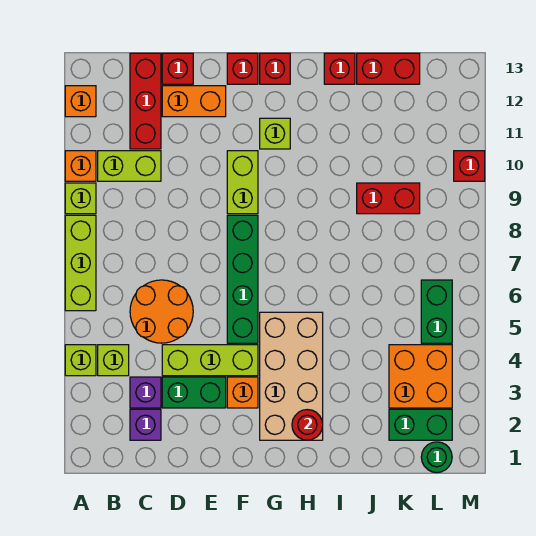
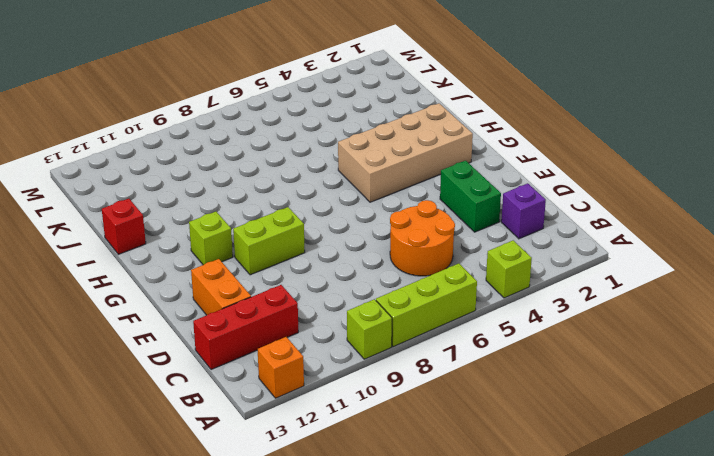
none -> orange brick A10 level 1
none -> lime brick B4 level 1
none -> lime brick B10:C10 level 1
none -> purple brick C3 level 1

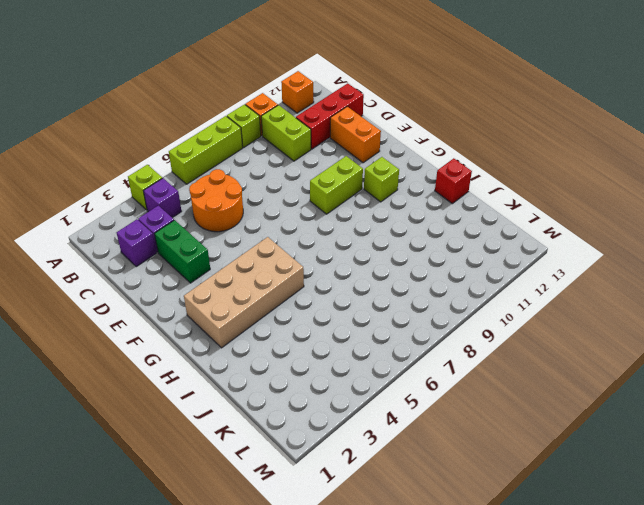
purple brick B4 level 1 -> lime brick B4 level 1
none -> lime brick D4:F4 level 1
none -> red brick D13 level 1
none -> orange brick F3 level 1
none -> green brick F5:F8 level 1

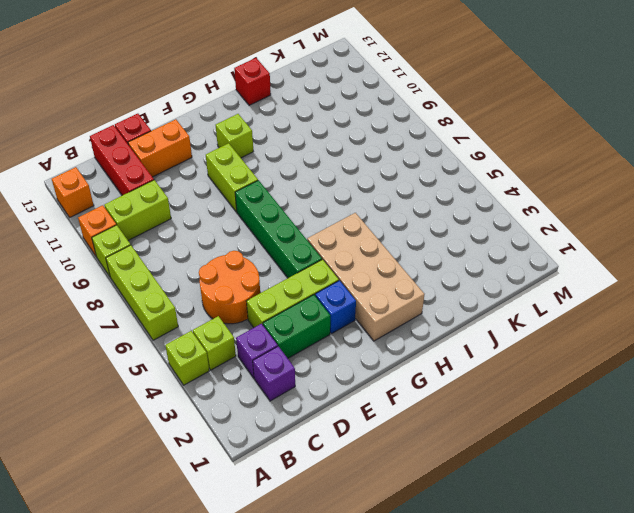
blue brick F3 level 1 -> orange brick F3 level 1
none -> red brick F13 level 1
none -> red brick G13 level 1
none -> red brick J9:K9 level 1
none -> red brick J13:K13 level 1

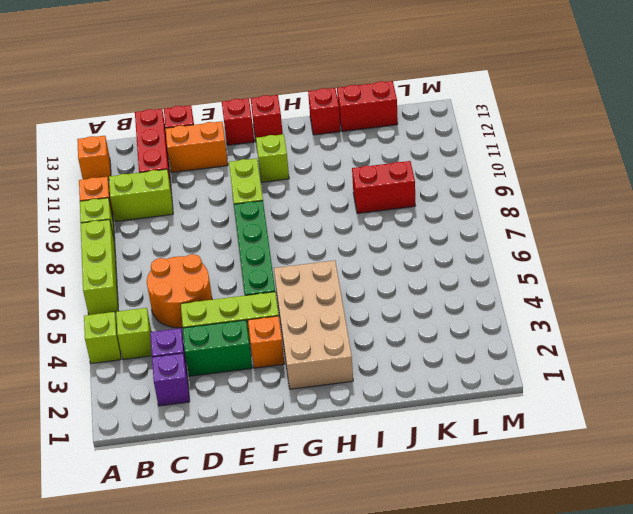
none -> green brick K2:L2 level 1
none -> orange brick K3:L4 level 1
none -> green round brick L1 level 1
none -> green brick L5:L6 level 1

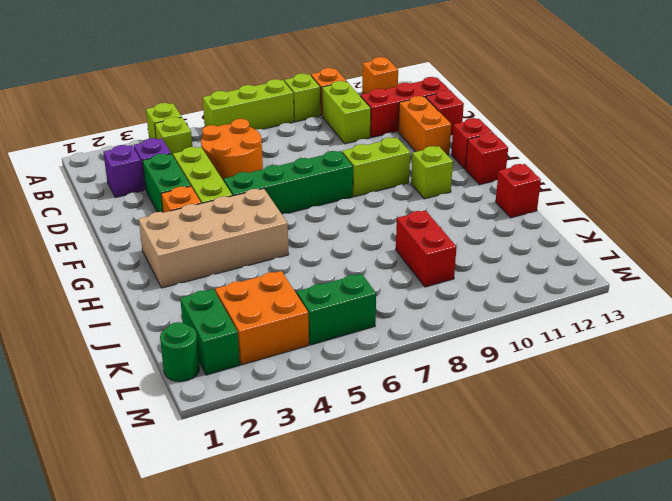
none -> red brick J13:K13 level 1
none -> red brick M10 level 1
none -> red round brick H2 level 2

